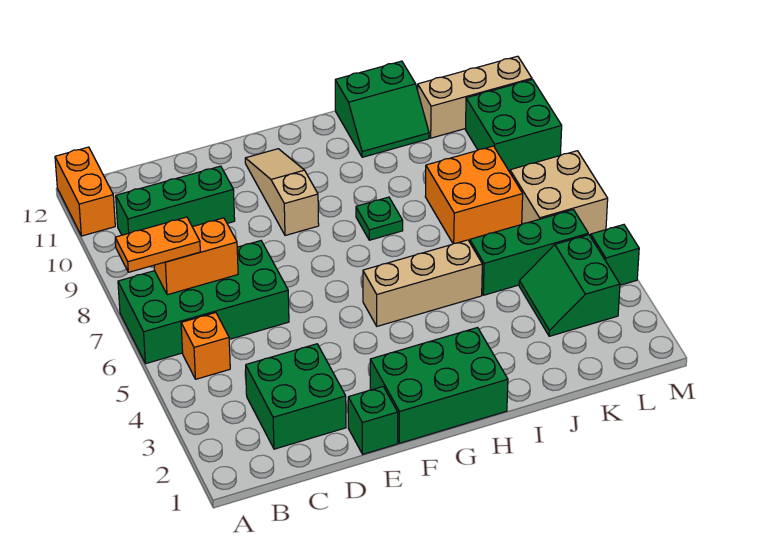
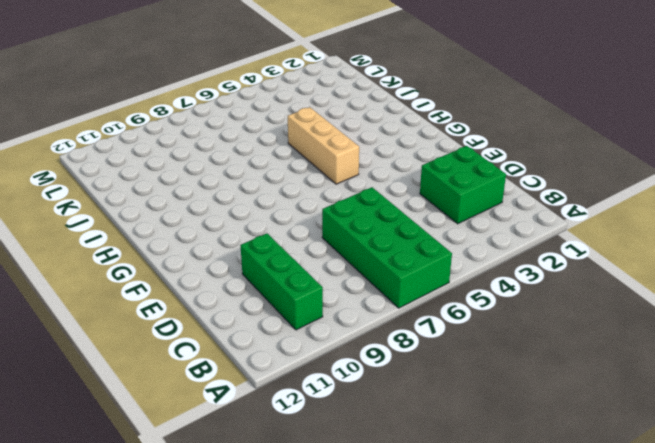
none -> orange brick A11:A12 level 1
none -> orange brick B5 level 1
none -> green brick E1 level 1

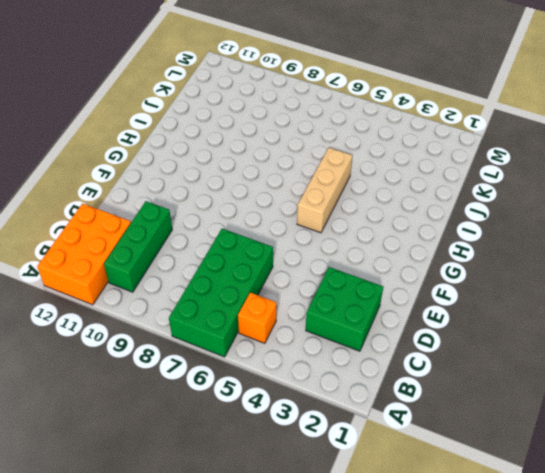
orange brick A11:C12 level 1 -> orange brick A11:A12 level 1
none -> green brick E1 level 1
none -> green brick F1:H2 level 1
none -> tan slope F9:F11 level 1 top 9

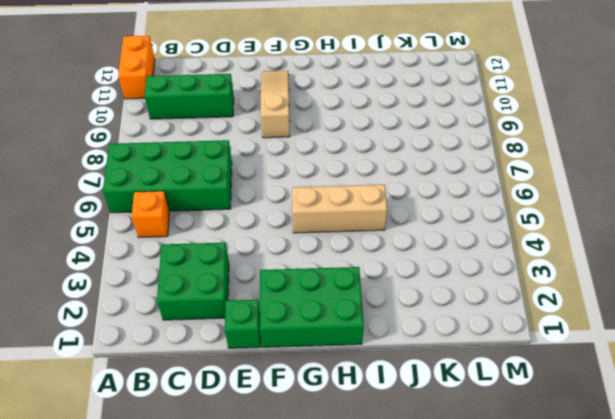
none -> green plate H8 level 1
none -> green slope I11:J12 level 1 top 12
none -> green brick J5:L5 level 1

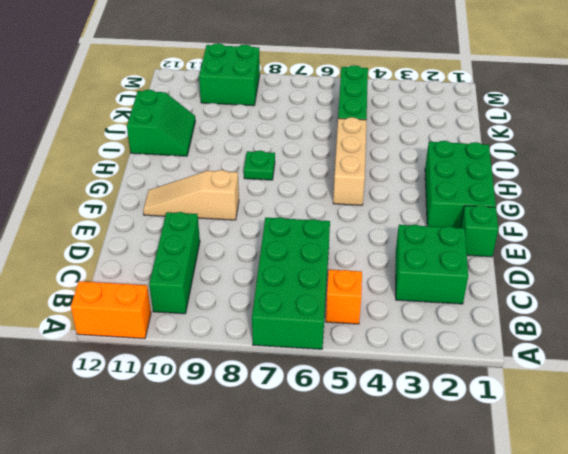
none -> orange brick J7:K8 level 1
none -> green slope K3:L4 level 1 top L
none -> tan brick K11:M11 level 1

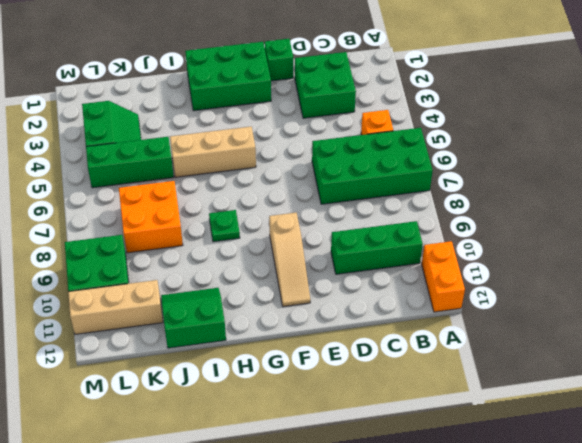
none -> tan brick L6:M7 level 1
none -> green brick M4 level 1
none -> orange brick B7:C7 level 2

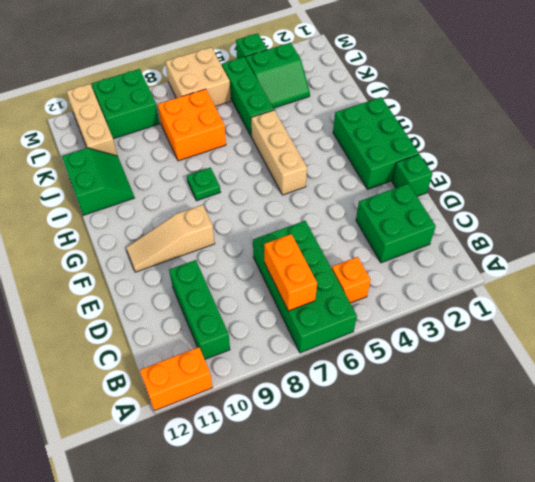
none -> orange plate A7:B7 level 3

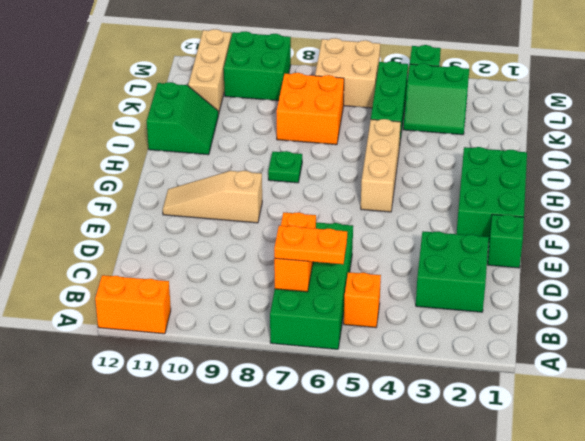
orange plate B6:B7 level 3 -> orange plate A7:B7 level 3
none -> green brick B10:D10 level 1

